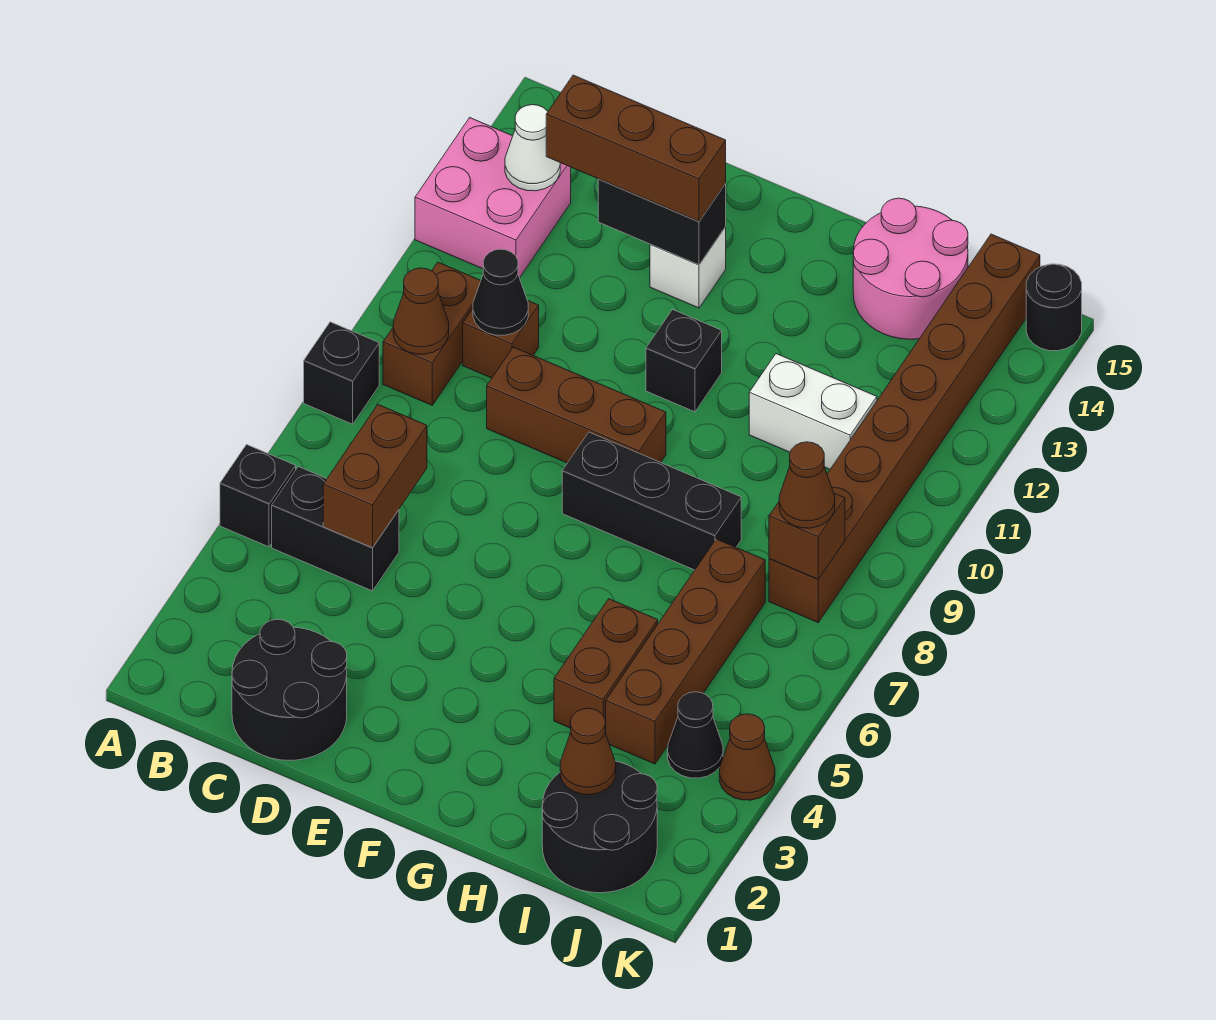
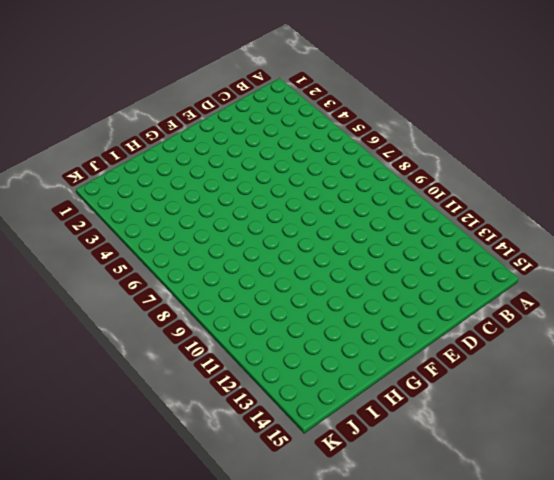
none -> black brick A5 level 1
none -> black brick A8 level 1
none -> pink brick A12:B13 level 1

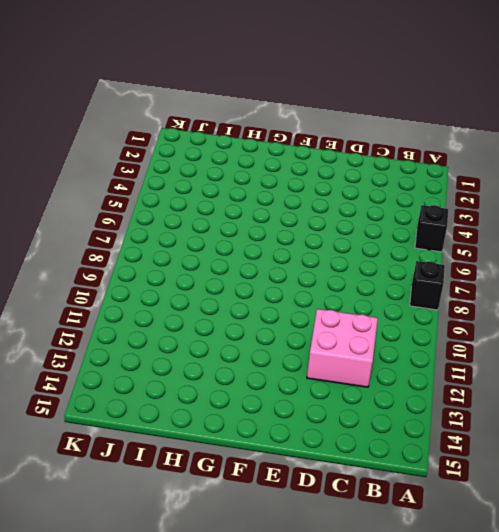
pink brick C11:D12 level 1 -> pink brick A12:B13 level 1
none -> black brick B5:C5 level 1
none -> brown brick B9:B10 level 1
none -> black round brick C1:D2 level 1

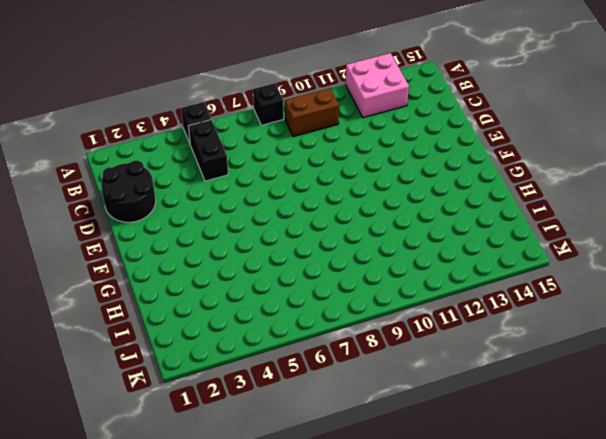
none -> brown brick C10 level 1
none -> brown brick D9:F9 level 1
none -> white brick E13 level 1

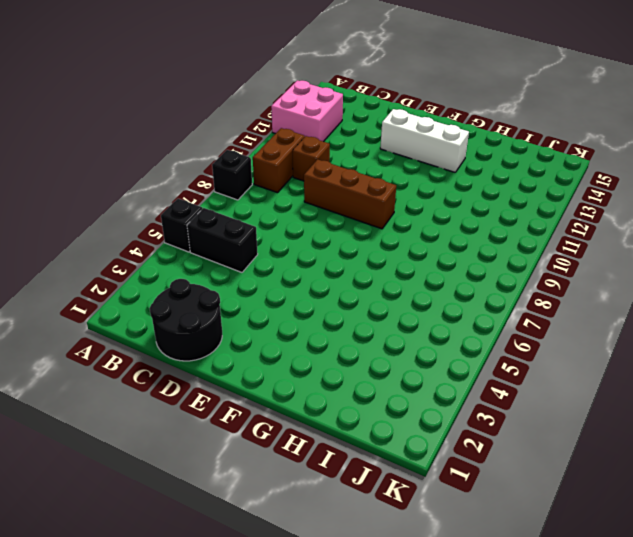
white brick E13:G13 level 1 -> white brick E13 level 1
none -> black brick F8:H8 level 1
none -> black brick F11 level 1
none -> brown brick H4:H5 level 1

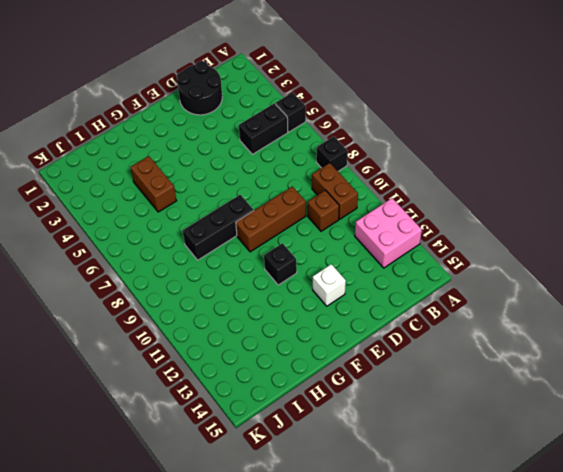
none -> white brick H11:I11 level 1
none -> pink round brick H14:I15 level 1
none -> black round brick I1:J2 level 1

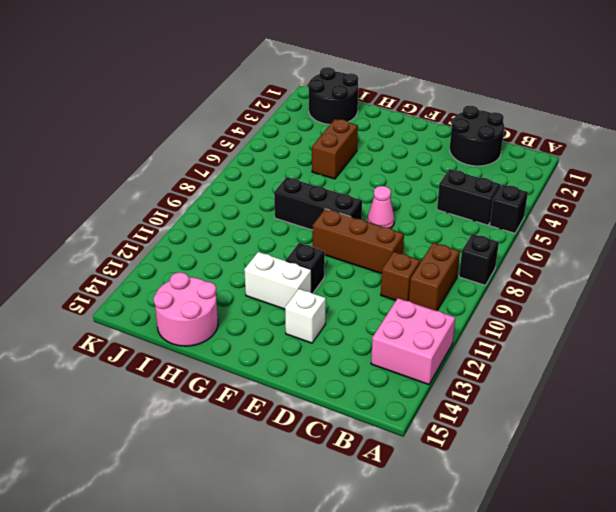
pink cone E7 level 1 -> none
white brick F12:G12 level 1 -> white brick H11:I11 level 1
none -> brown brick I4:I7 level 1
none -> black cone J4 level 1
none -> brown brick J8:J15 level 1

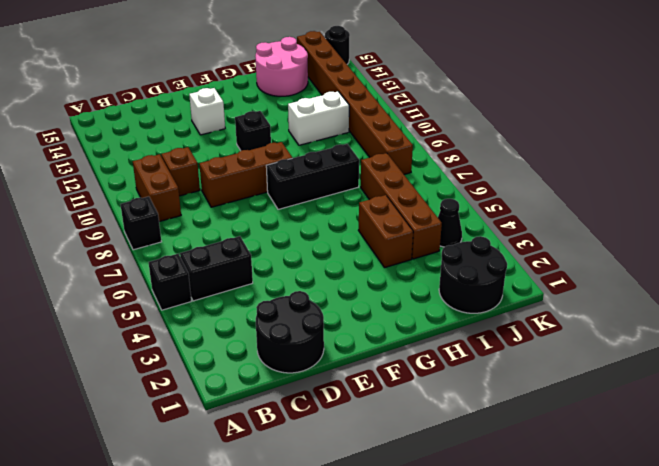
none -> pink brick A12:B13 level 1
none -> brown cone K4 level 1
none -> brown cone B9 level 2

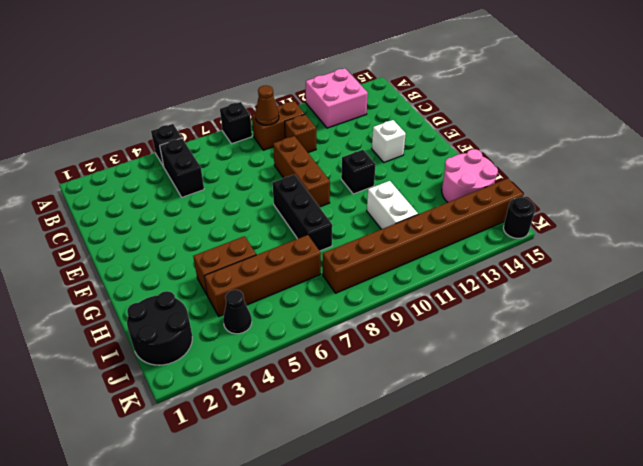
none -> black round brick C1:D2 level 1
none -> brown cone K4 level 1
none -> white cone B13 level 2

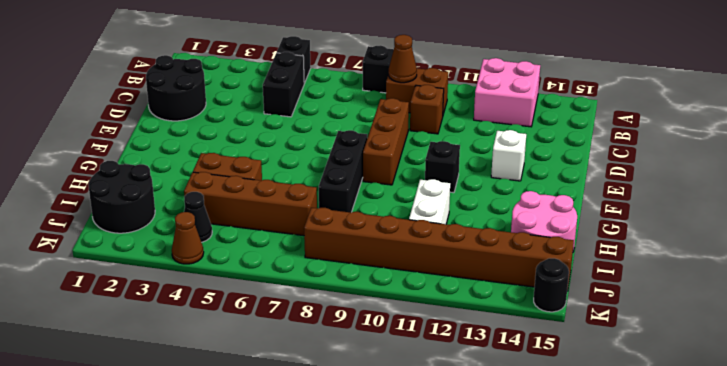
none -> white cone B13 level 2
none -> brown brick C5:C6 level 2
none -> black cone C10 level 2

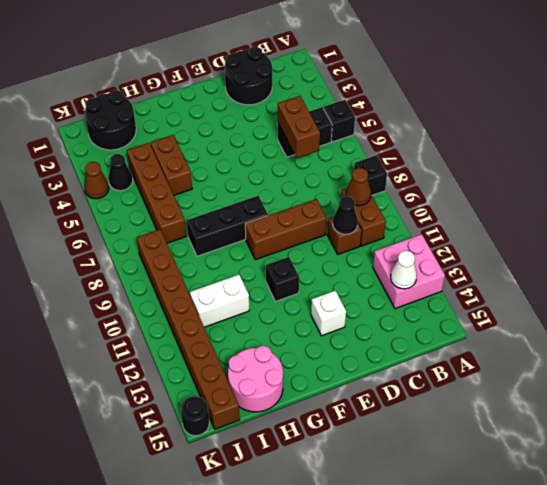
none -> black brick D13:E13 level 2
none -> brown cone I2 level 2
none -> brown brick J8 level 2

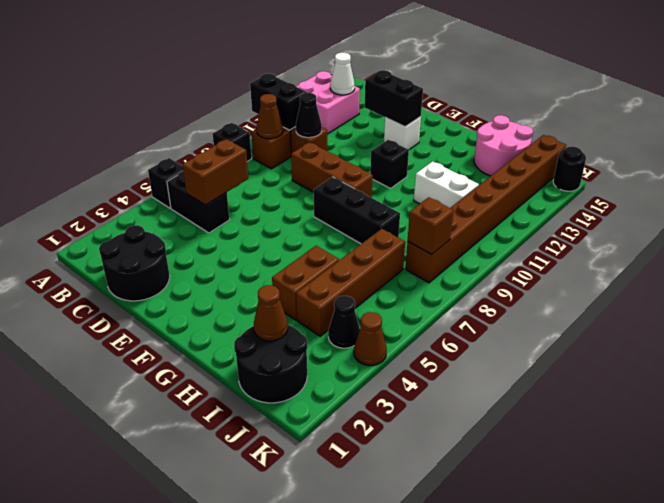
black brick A10:B10 level 2 -> none
none -> brown brick C13:E13 level 3
none -> brown cone J8 level 3

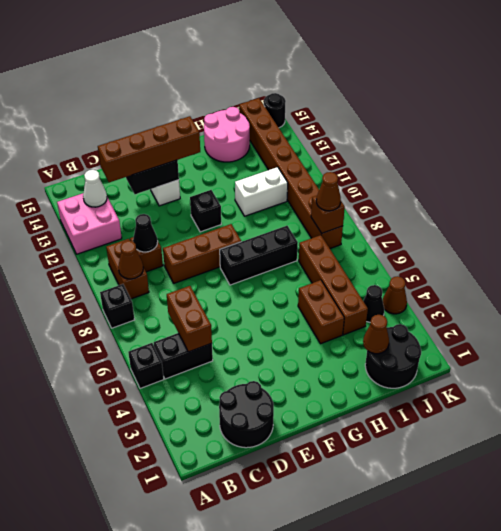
brown brick C13:F13 level 3 -> brown brick C13:E13 level 3

